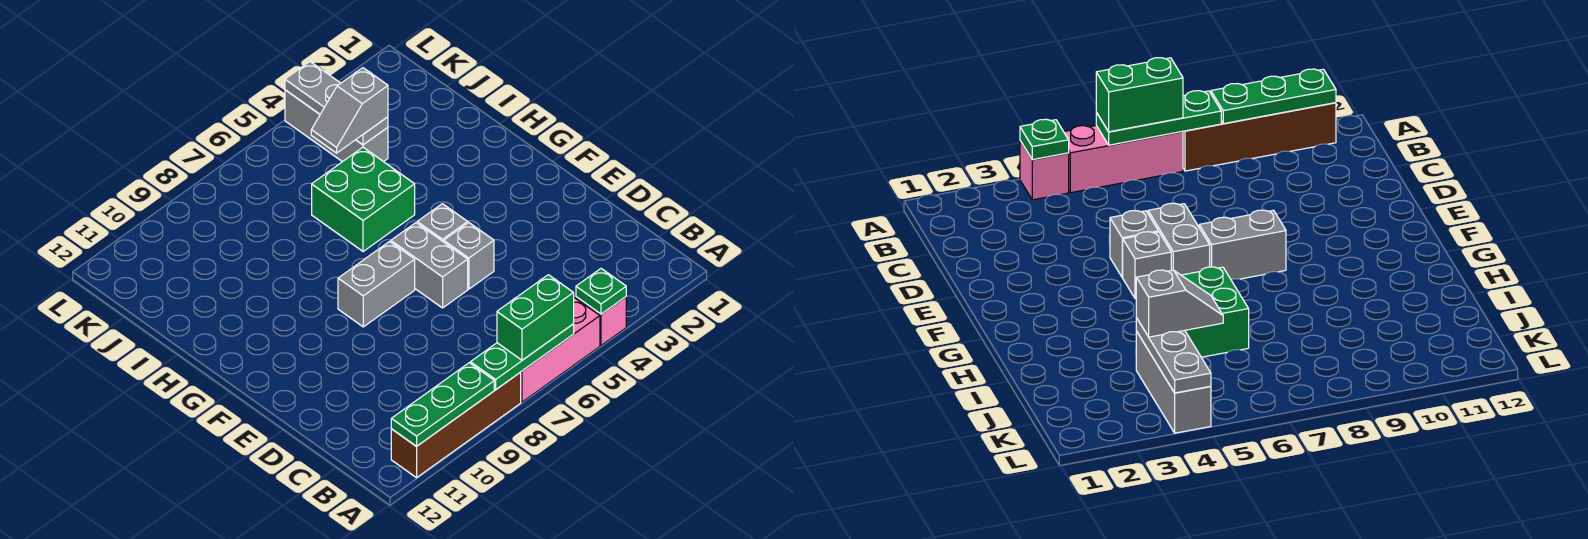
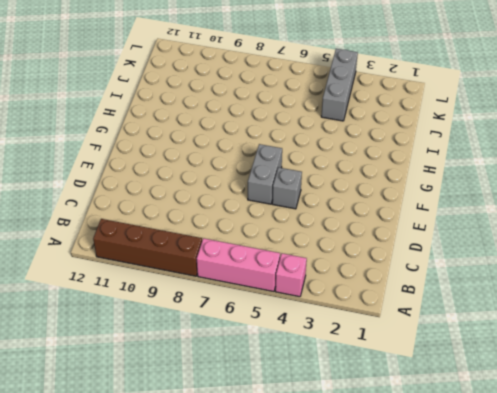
none -> grey brick F5 level 1
none -> grey brick F7:F8 level 1
none -> green brick H5:I6 level 1

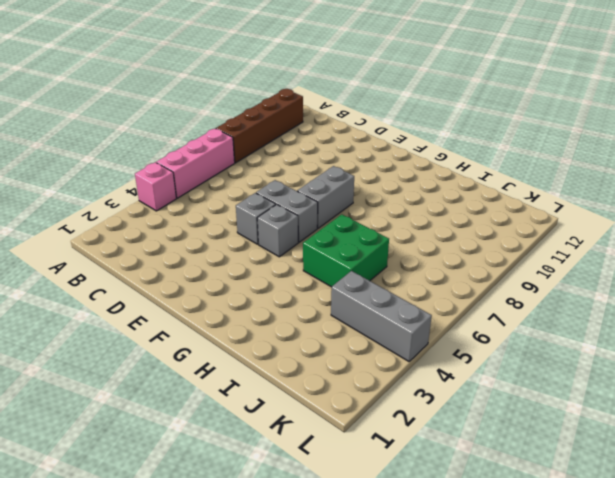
none -> green plate A4 level 2
none -> green plate A6:A8 level 2
none -> green plate A9:A11 level 2

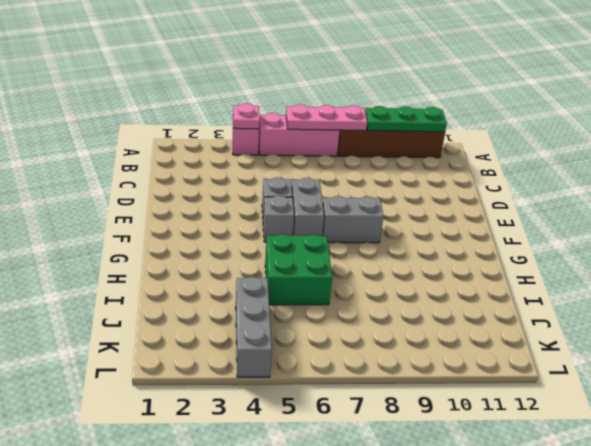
pink plate A4 level 2 -> green plate A4 level 2
pink plate A6:A8 level 2 -> green plate A6:A8 level 2
none -> grey plate J4:L4 level 2
none -> green brick A6:A7 level 3
none -> grey slope J4:J5 level 3 top 4

